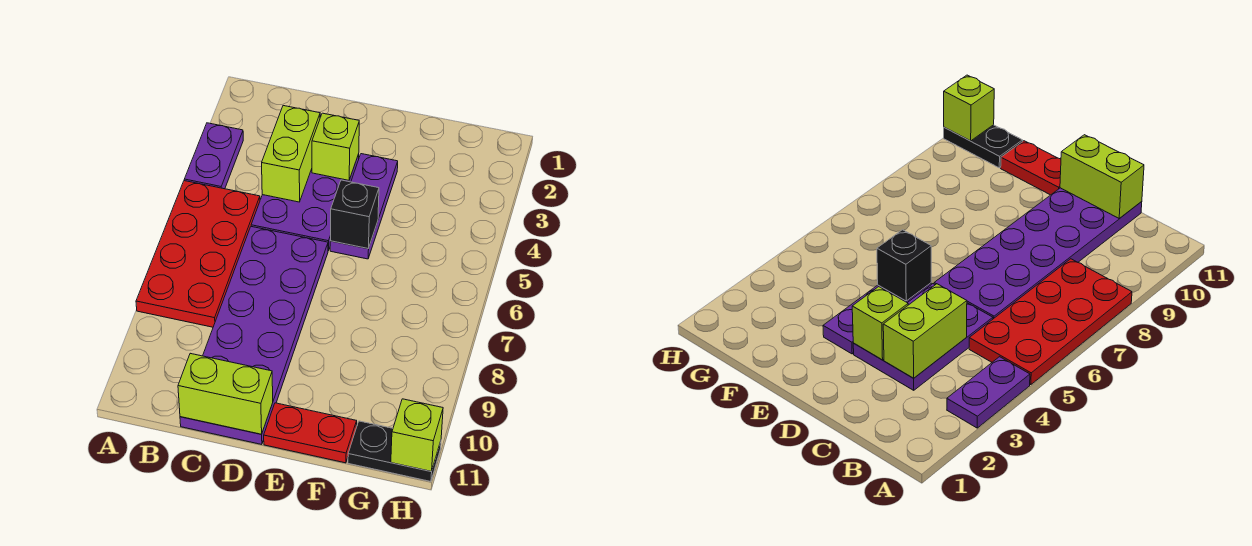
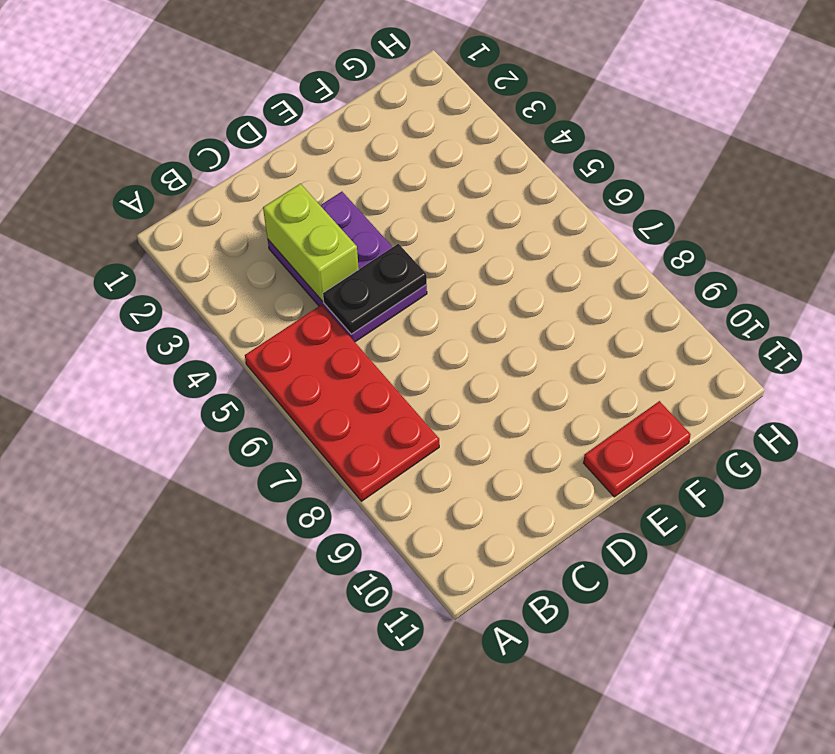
black plate C5:D5 level 2 -> black plate G11:H11 level 1
none -> purple plate A3:A4 level 1
none -> purple plate C6:D11 level 1
none -> purple plate E3:E5 level 1

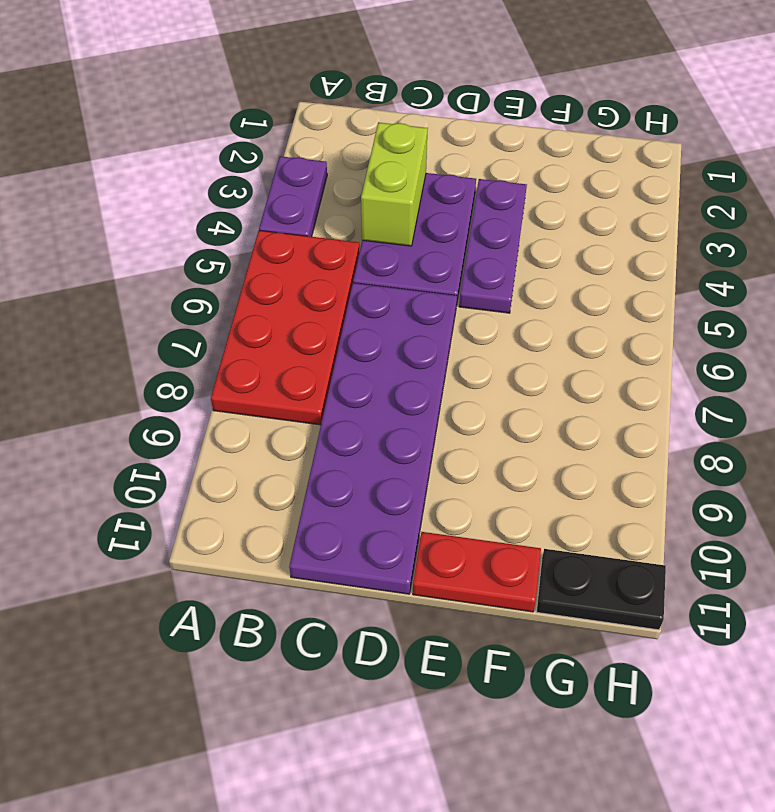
none -> lime brick C11:D11 level 2
none -> lime brick D3 level 2
none -> black brick E5 level 2

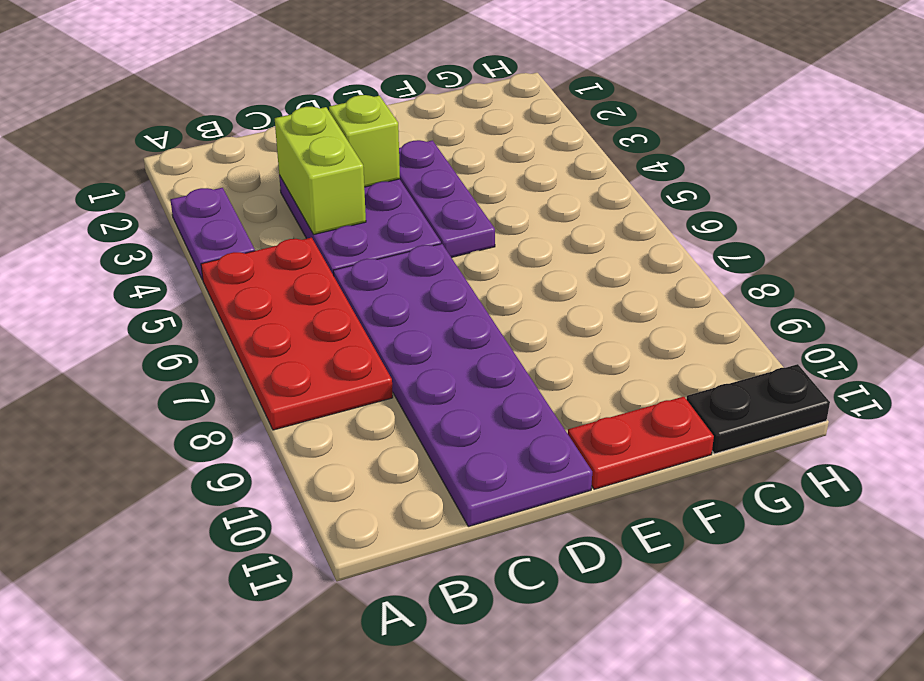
none -> lime brick C11:D11 level 2
none -> black brick E5 level 2
none -> lime brick H11 level 2

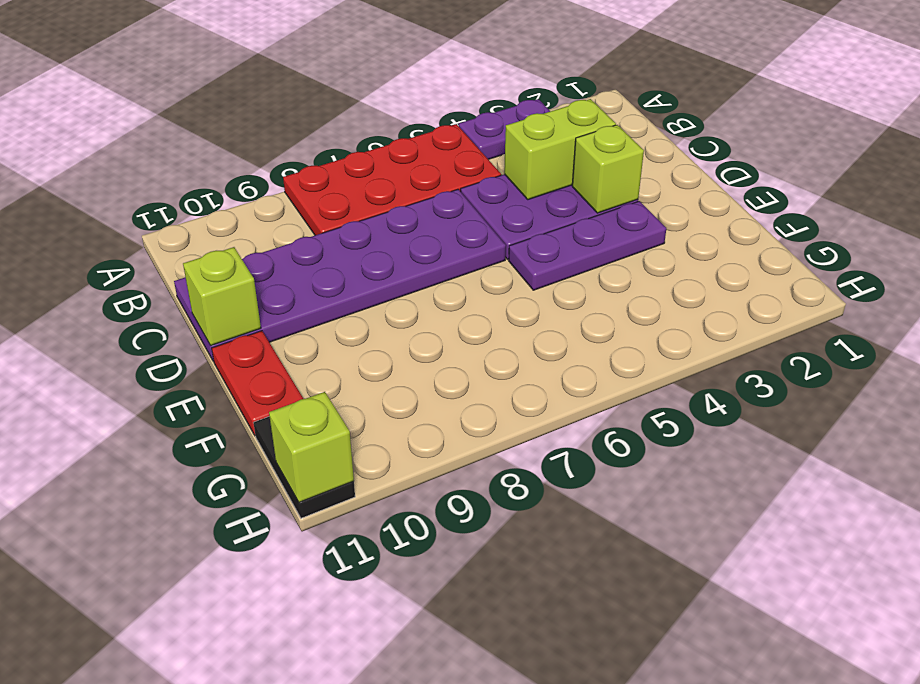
lime brick D11 level 2 -> lime brick C11:D11 level 2
none -> black brick E5 level 2

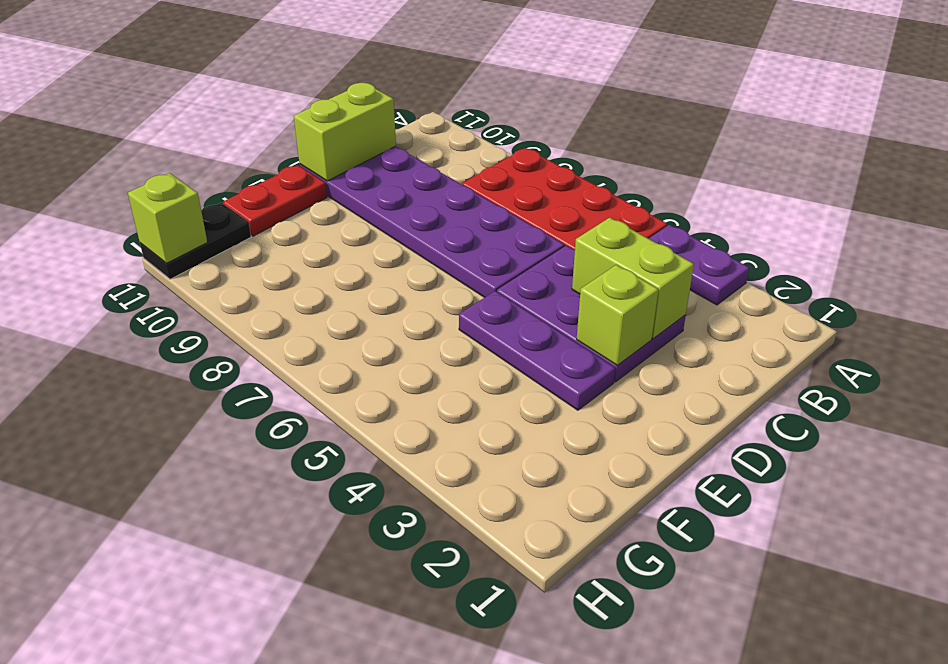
none -> black brick E5 level 2

